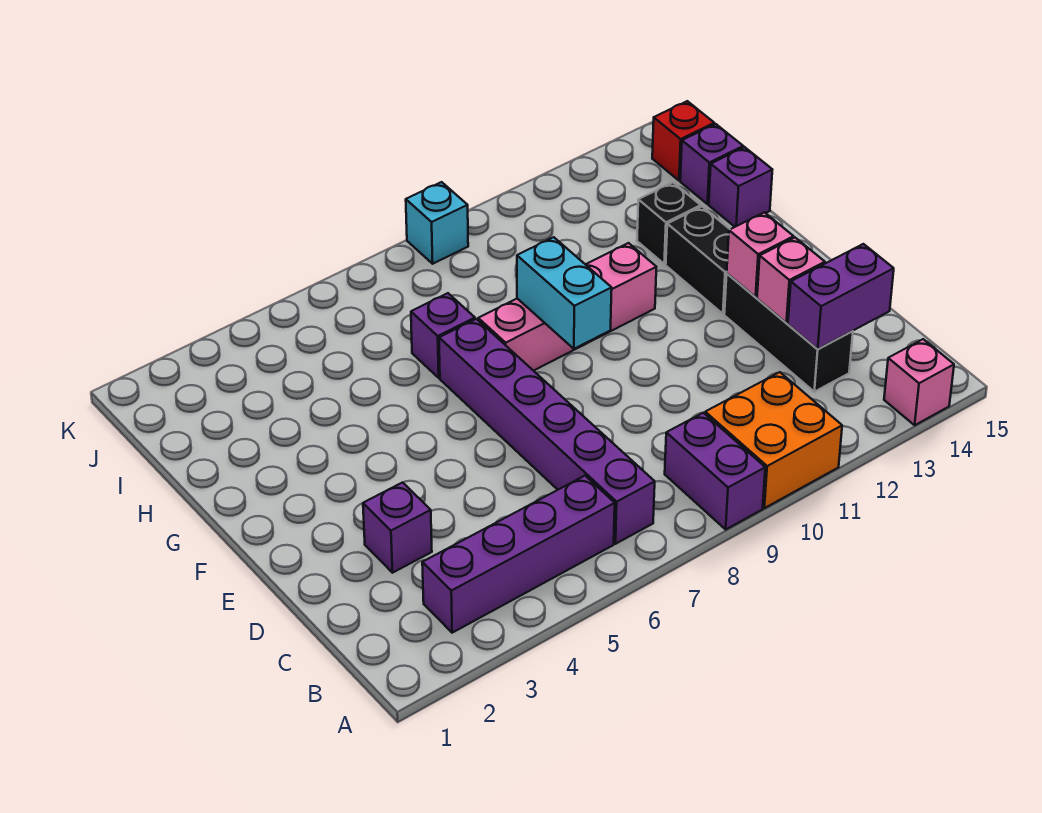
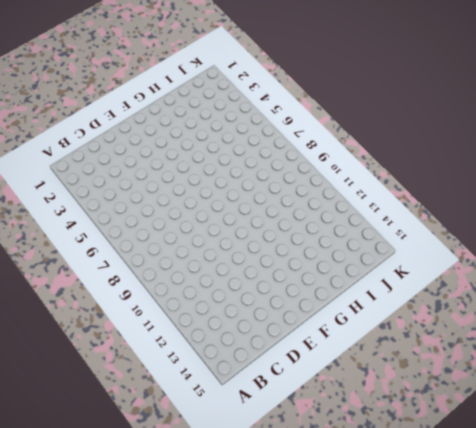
none -> purple brick A9:B9 level 1
none -> orange brick A10:B11 level 1
none -> pink brick A14 level 1

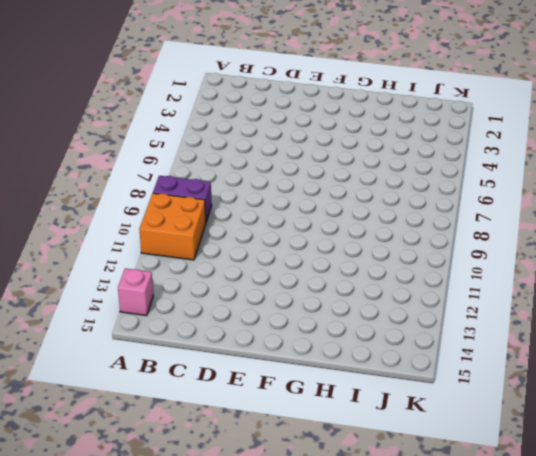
none -> purple brick B3:B6 level 1
none -> purple brick B7:G7 level 1
none -> black brick C13:E13 level 1

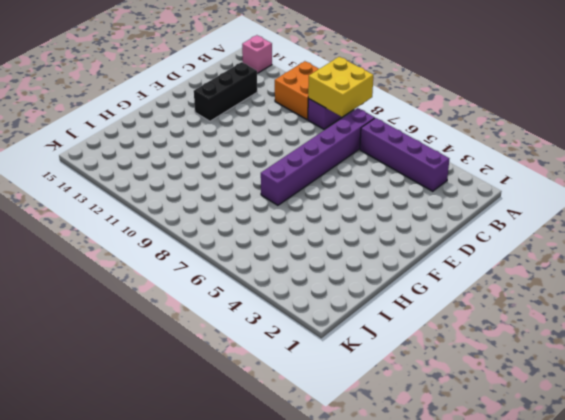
yellow brick A8:B9 level 2 -> none
none -> purple brick D3 level 1
none -> black brick F13:G13 level 1
none -> pink brick G8:G11 level 1

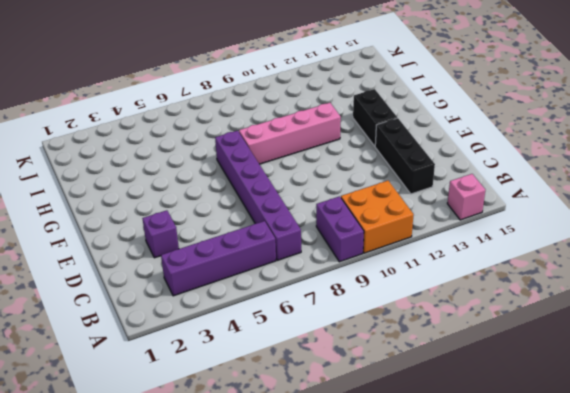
none -> purple brick H7 level 1
none -> black brick H13 level 1
none -> purple brick H15 level 1

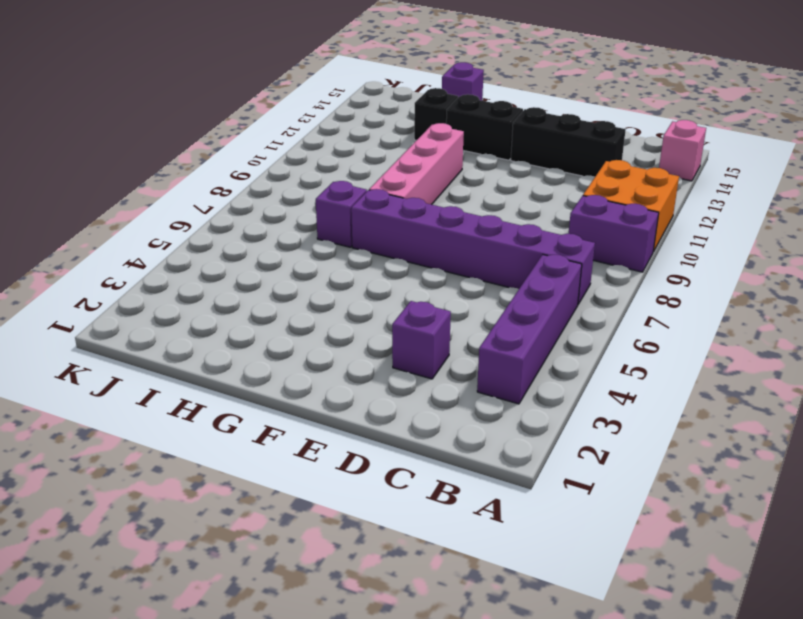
none -> purple brick I15 level 1
none -> red brick J15 level 1
none -> cyan brick K9 level 1

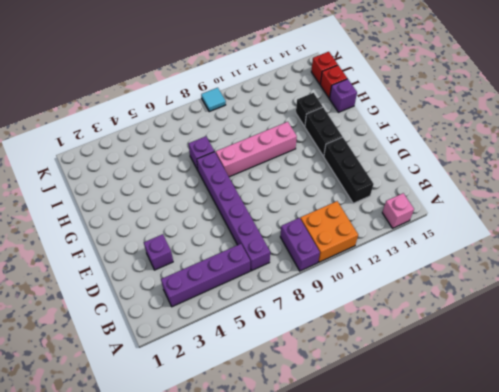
red brick I15 level 1 -> purple brick I15 level 1
cyan tile K9 level 1 -> cyan brick K9 level 1
none -> purple brick C13:C14 level 2
none -> pink brick D13 level 2
none -> pink brick E13 level 2

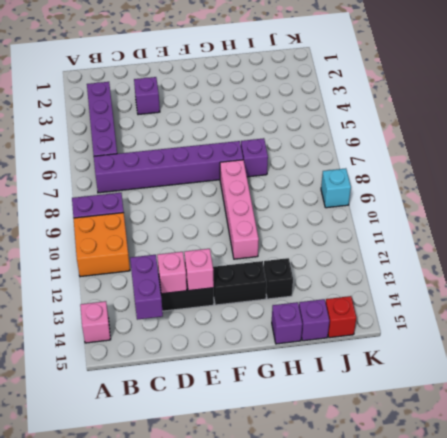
none -> cyan brick F9:G9 level 2

